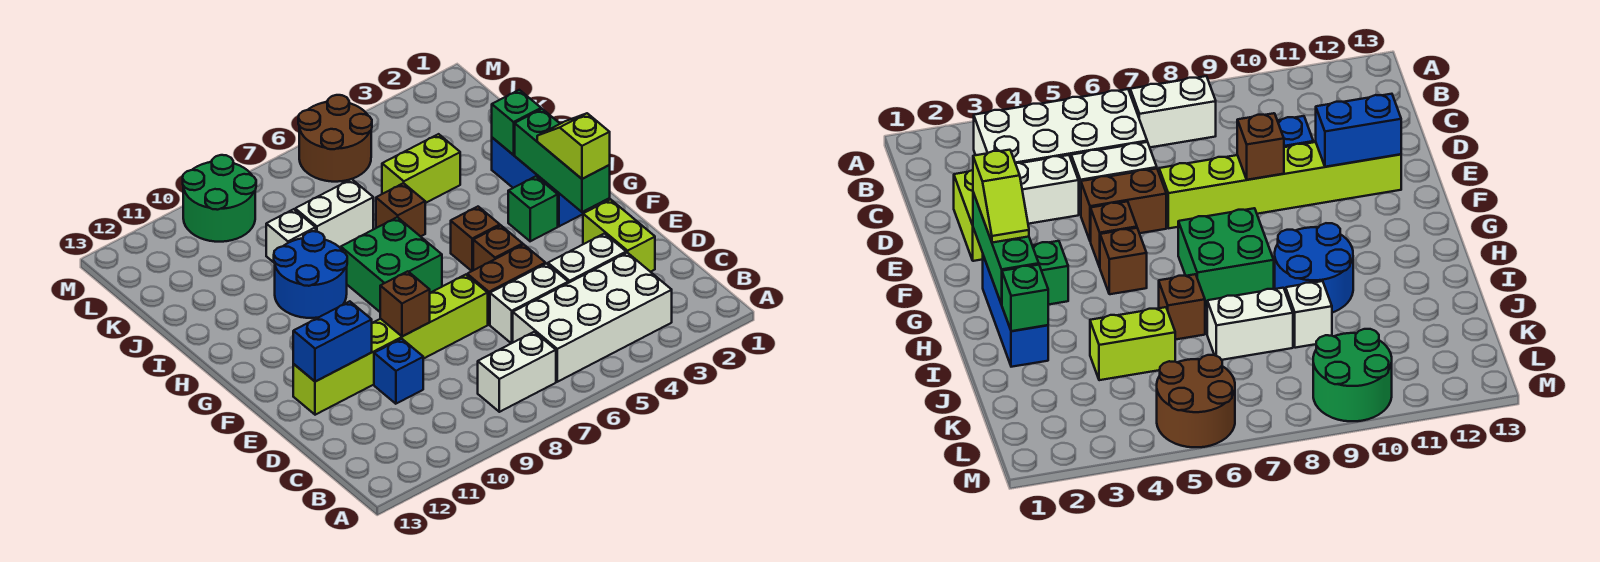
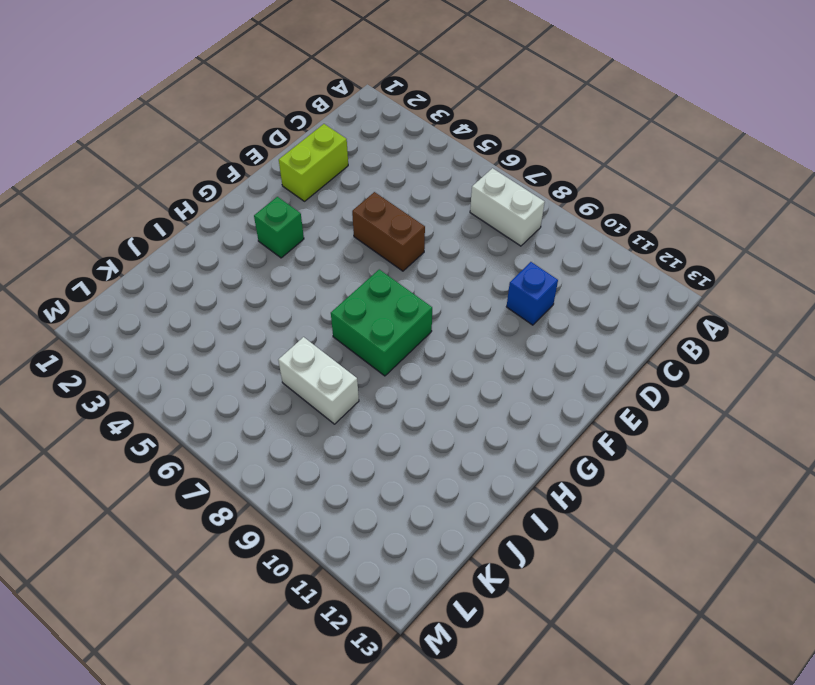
none -> white brick B3:C6 level 1
none -> white brick D3:D4 level 1
none -> white brick D5:D6 level 1

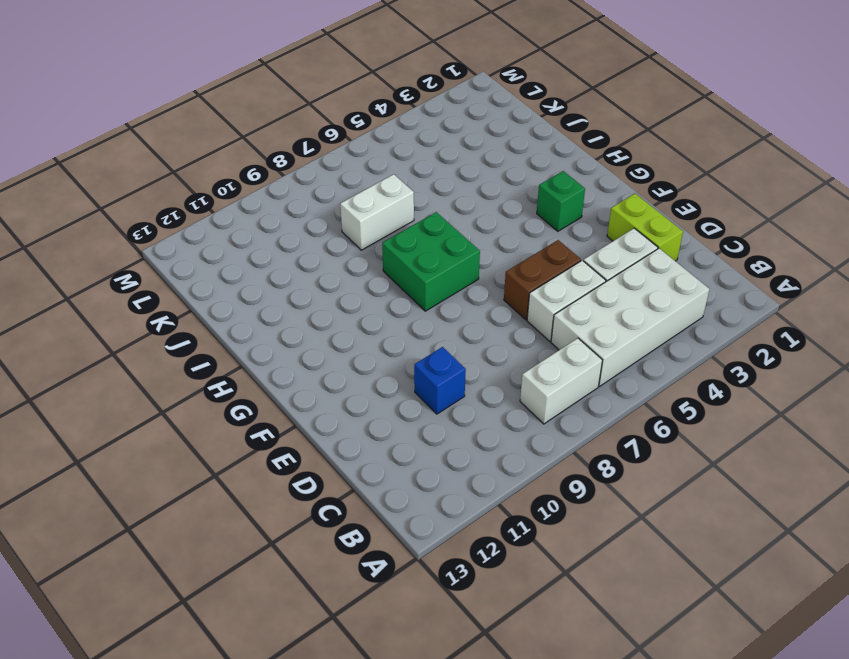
none -> lime brick E7:E12 level 1
none -> brown brick F5 level 1
none -> blue brick G2:I2 level 1

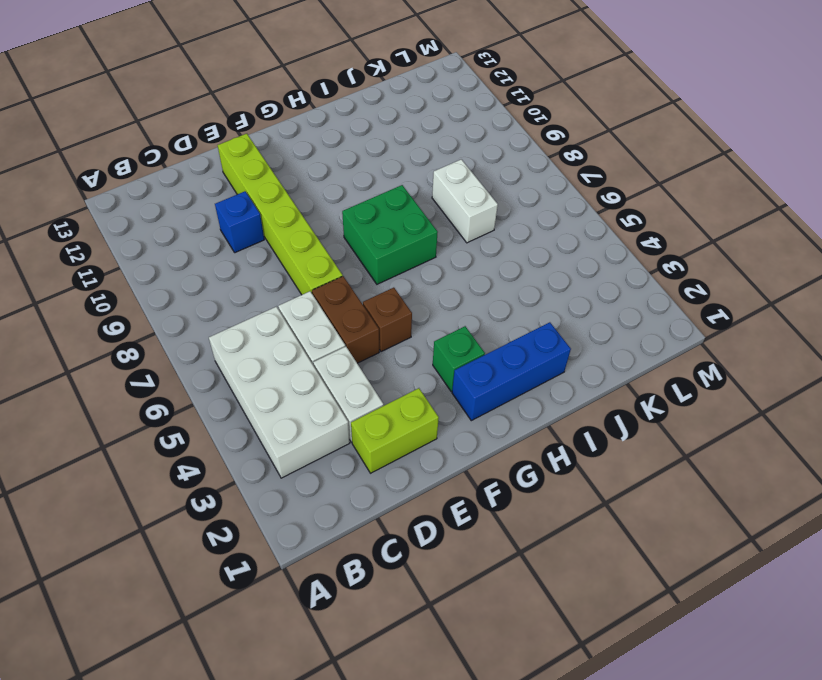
none -> white brick B7:B8 level 1
none -> brown brick G5 level 1
none -> blue round brick H9:I10 level 1

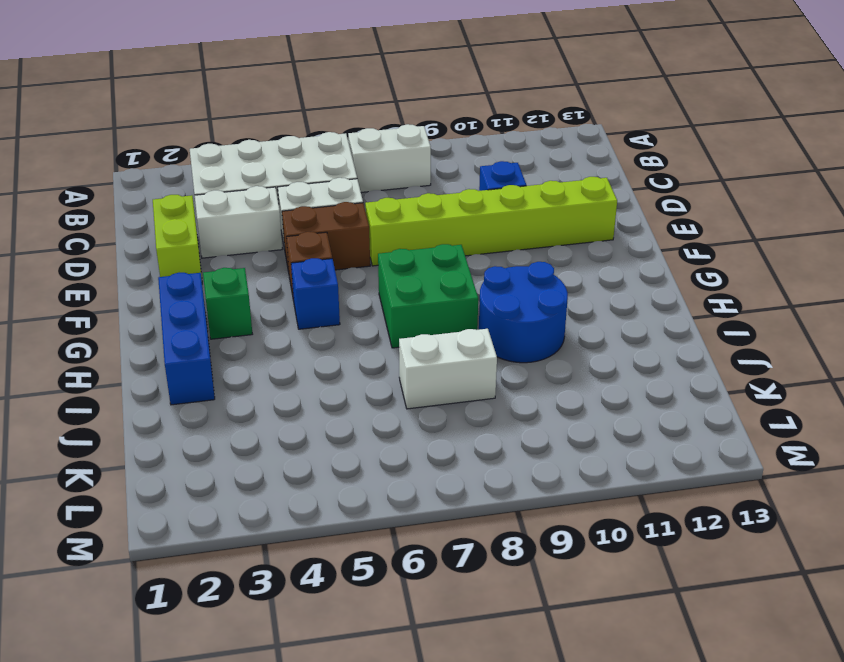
blue brick G5 level 1 -> brown brick G5 level 1
none -> brown brick I6 level 1
none -> lime brick J4:J5 level 1
none -> white brick J9 level 1

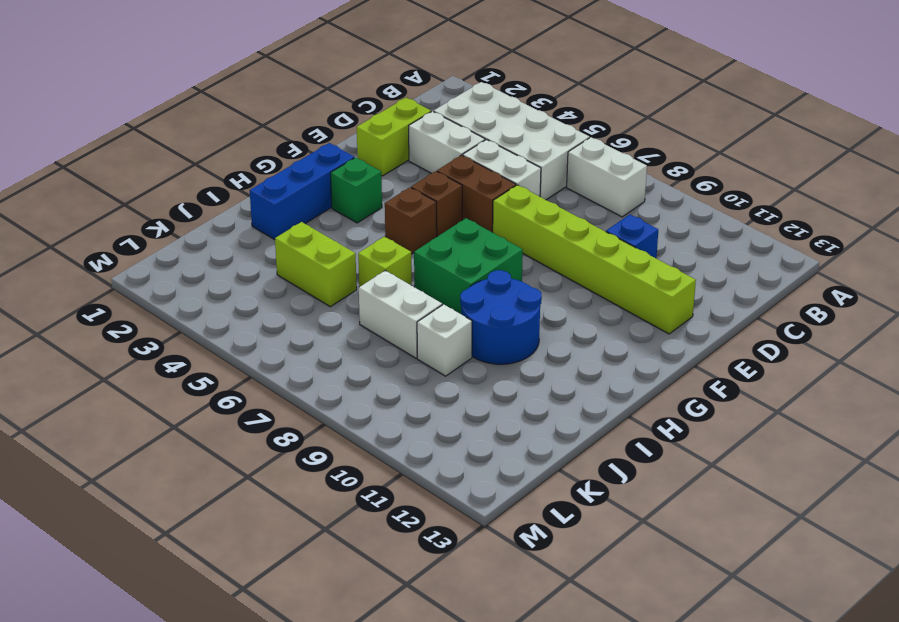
lime brick I6 level 1 -> brown brick I6 level 1
none -> brown round brick L5:M6 level 1
none -> green round brick L9:M10 level 1
none -> brown brick E9 level 2

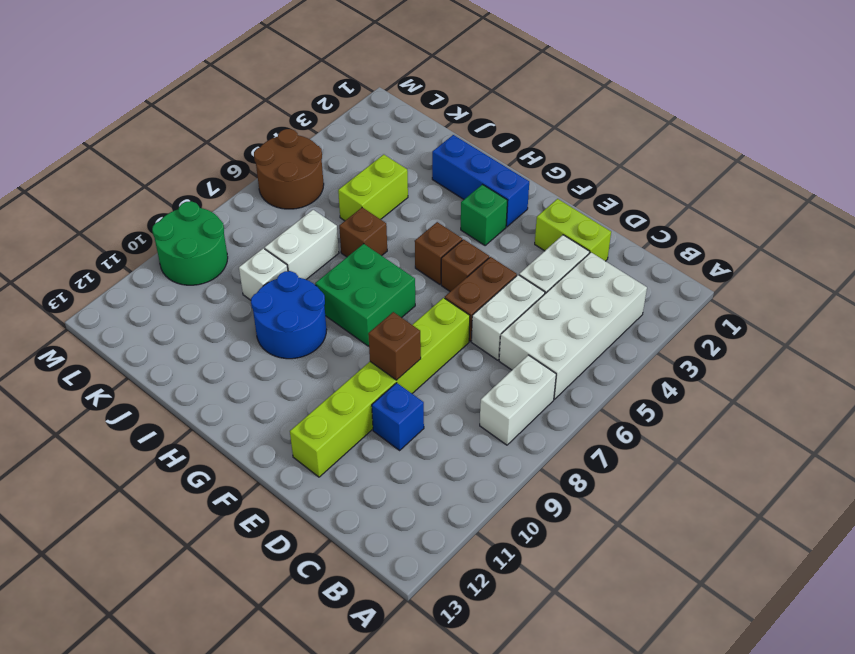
none -> blue brick E11:E12 level 2
none -> green brick F2:H2 level 2
none -> green brick I2 level 2

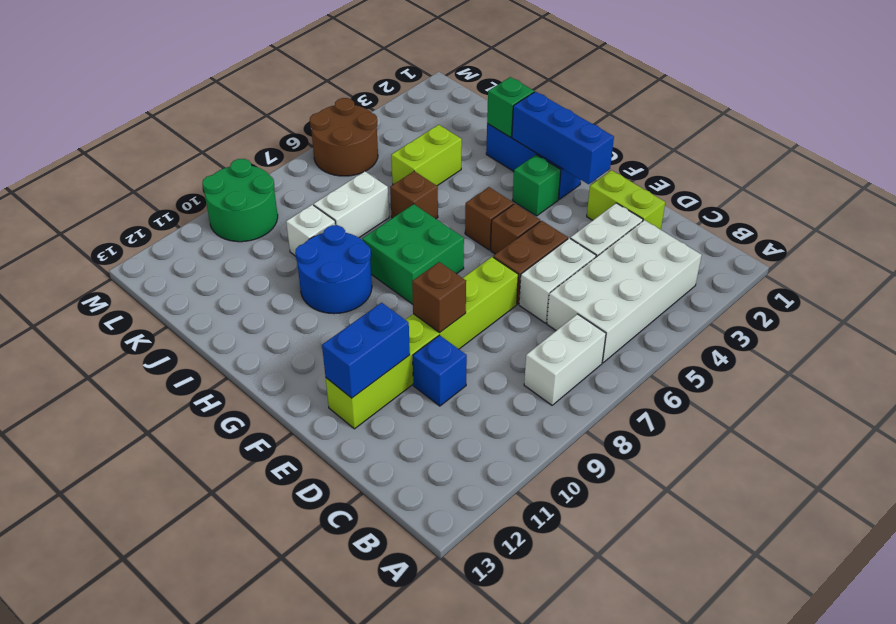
blue brick F2:H2 level 2 -> green brick F2:H2 level 2
none -> lime slope F2:G2 level 3 top F

